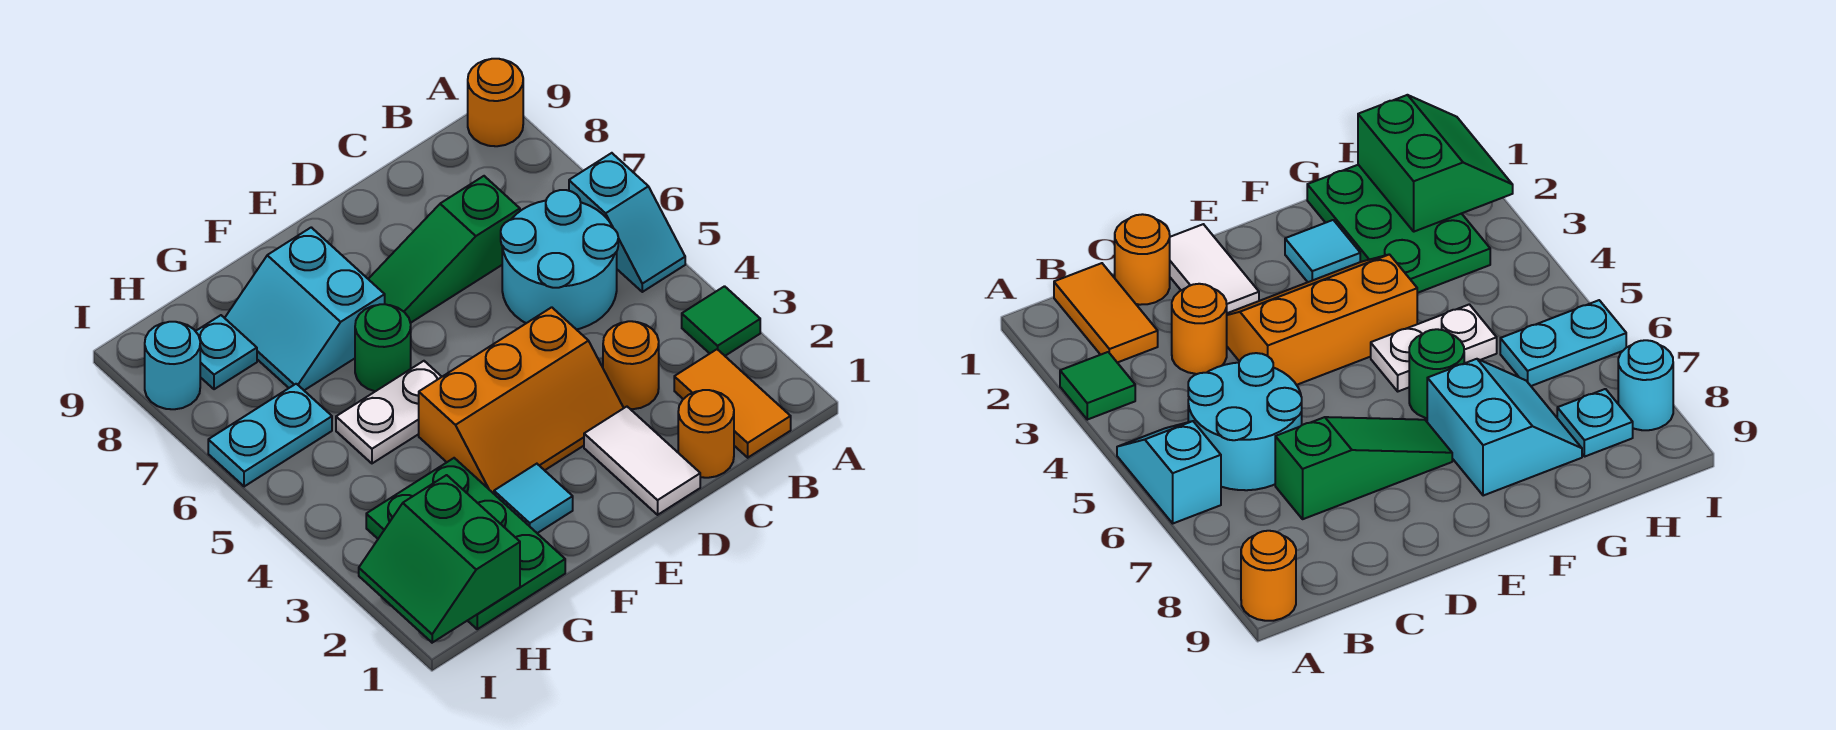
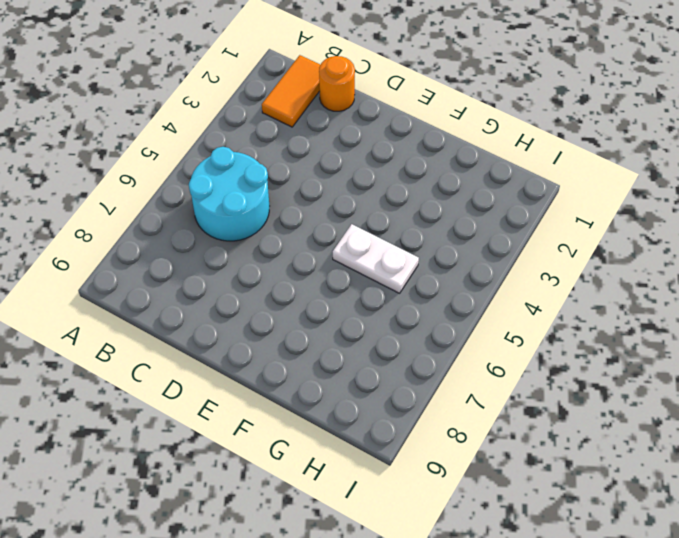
none -> green tile A3 level 1
none -> cyan slope A5:A6 level 1 top 6
none -> orange round brick A9 level 1

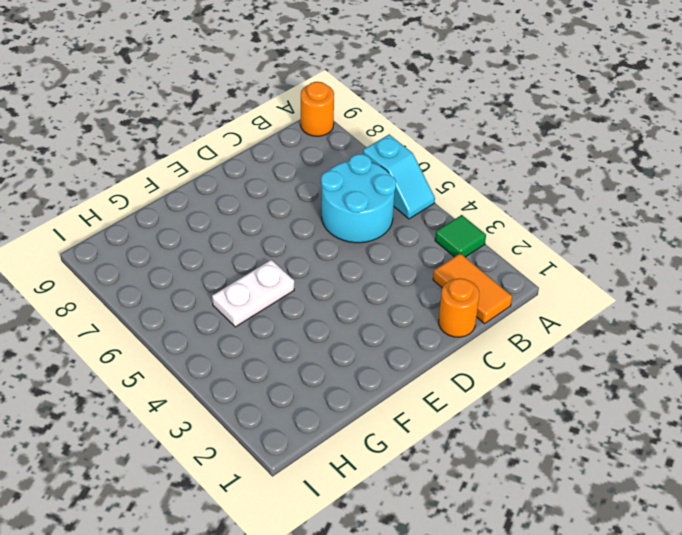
none -> orange round brick C3 level 1
none -> green slope C7:E7 level 1 top C
none -> white tile D1:D2 level 1

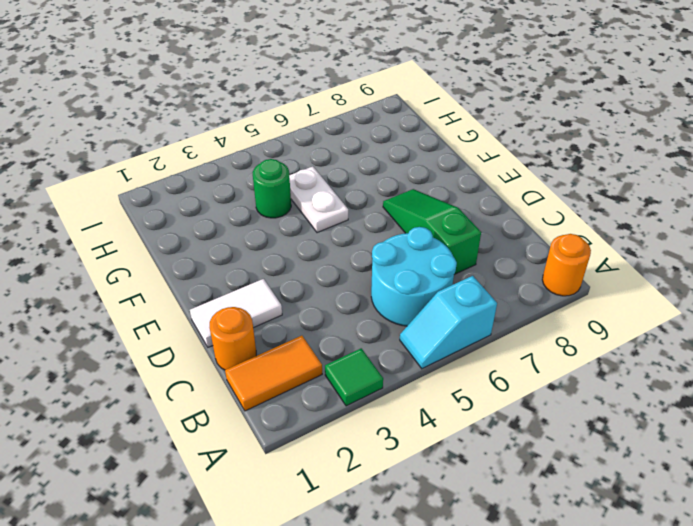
green round brick G4 level 1 -> green round brick F6 level 1
none -> orange round brick C3 level 1
none -> orange slope D3:F4 level 1 top 4
none -> cyan tile F2 level 1

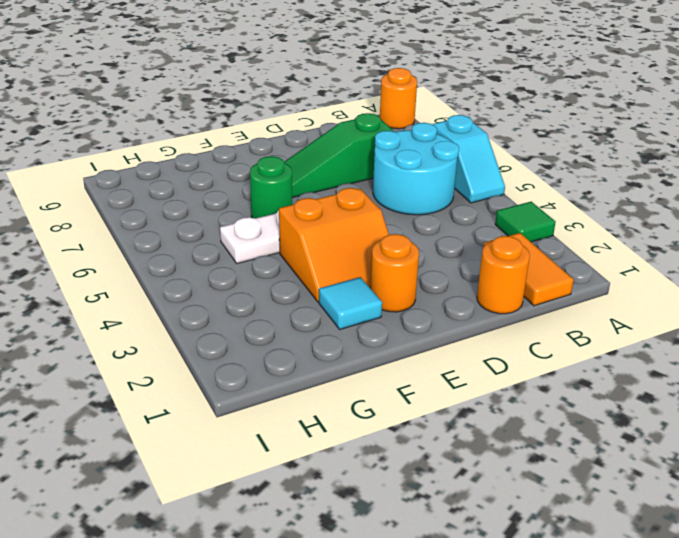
orange round brick E2 level 1 -> orange round brick C3 level 1
orange slope E3:F4 level 1 top 4 -> orange slope D3:F4 level 1 top 4
none -> white tile D1:D2 level 1
none -> cyan slope F7:G8 level 1 top F
none -> green plate G1:H3 level 1

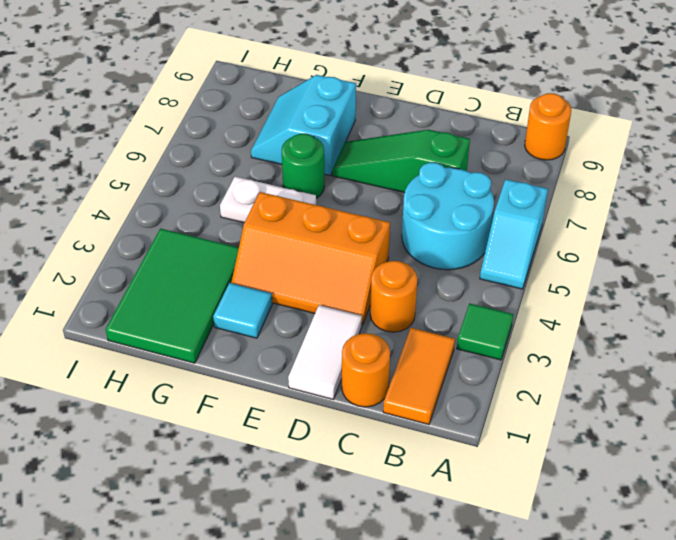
green tile G1:H3 level 1 -> green plate G1:H3 level 1
none -> cyan plate H6:I6 level 1
none -> cyan plate H8 level 1
none -> cyan round brick I8 level 1

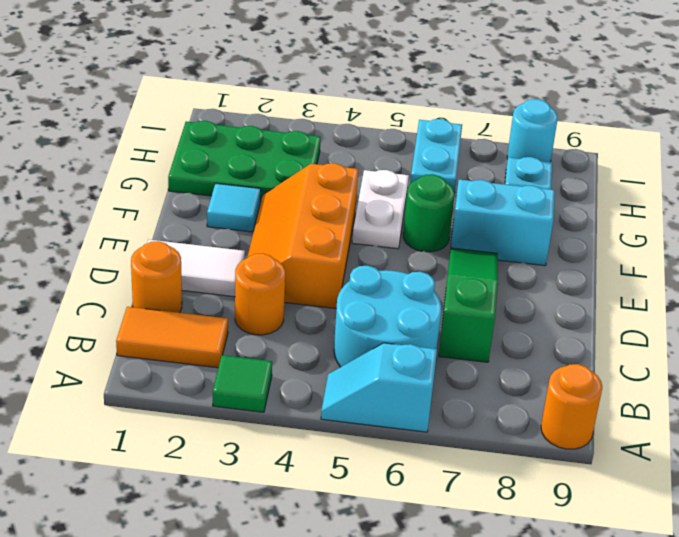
none -> green slope H1:I2 level 2 top H

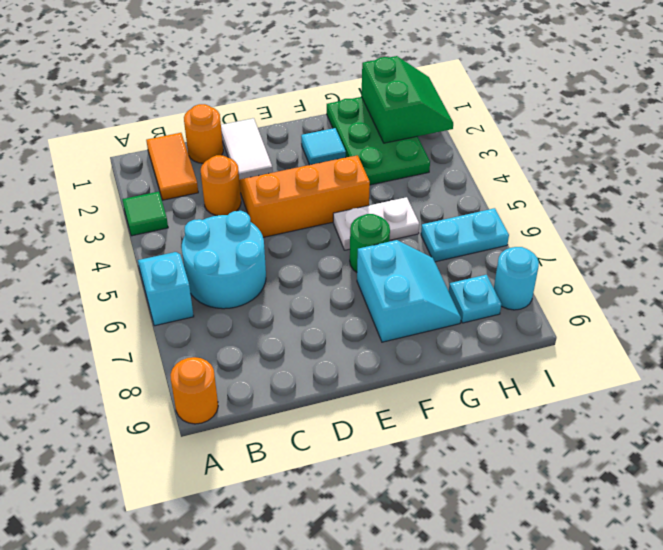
none -> green slope C7:E7 level 1 top C

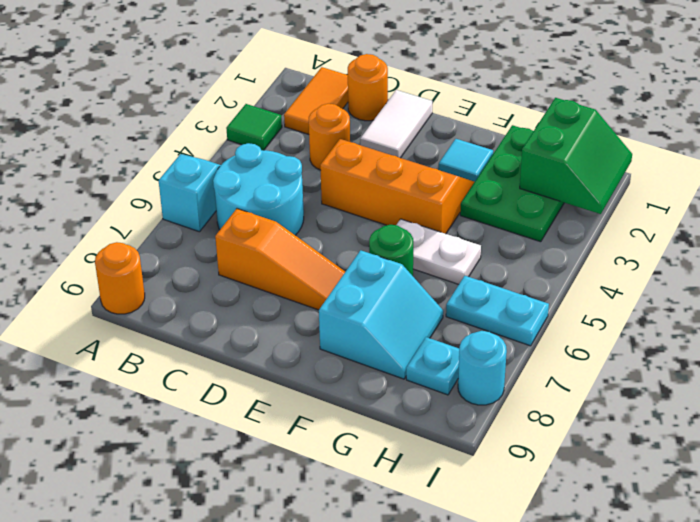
orange slope C7:E7 level 1 top C -> green slope C7:E7 level 1 top C

